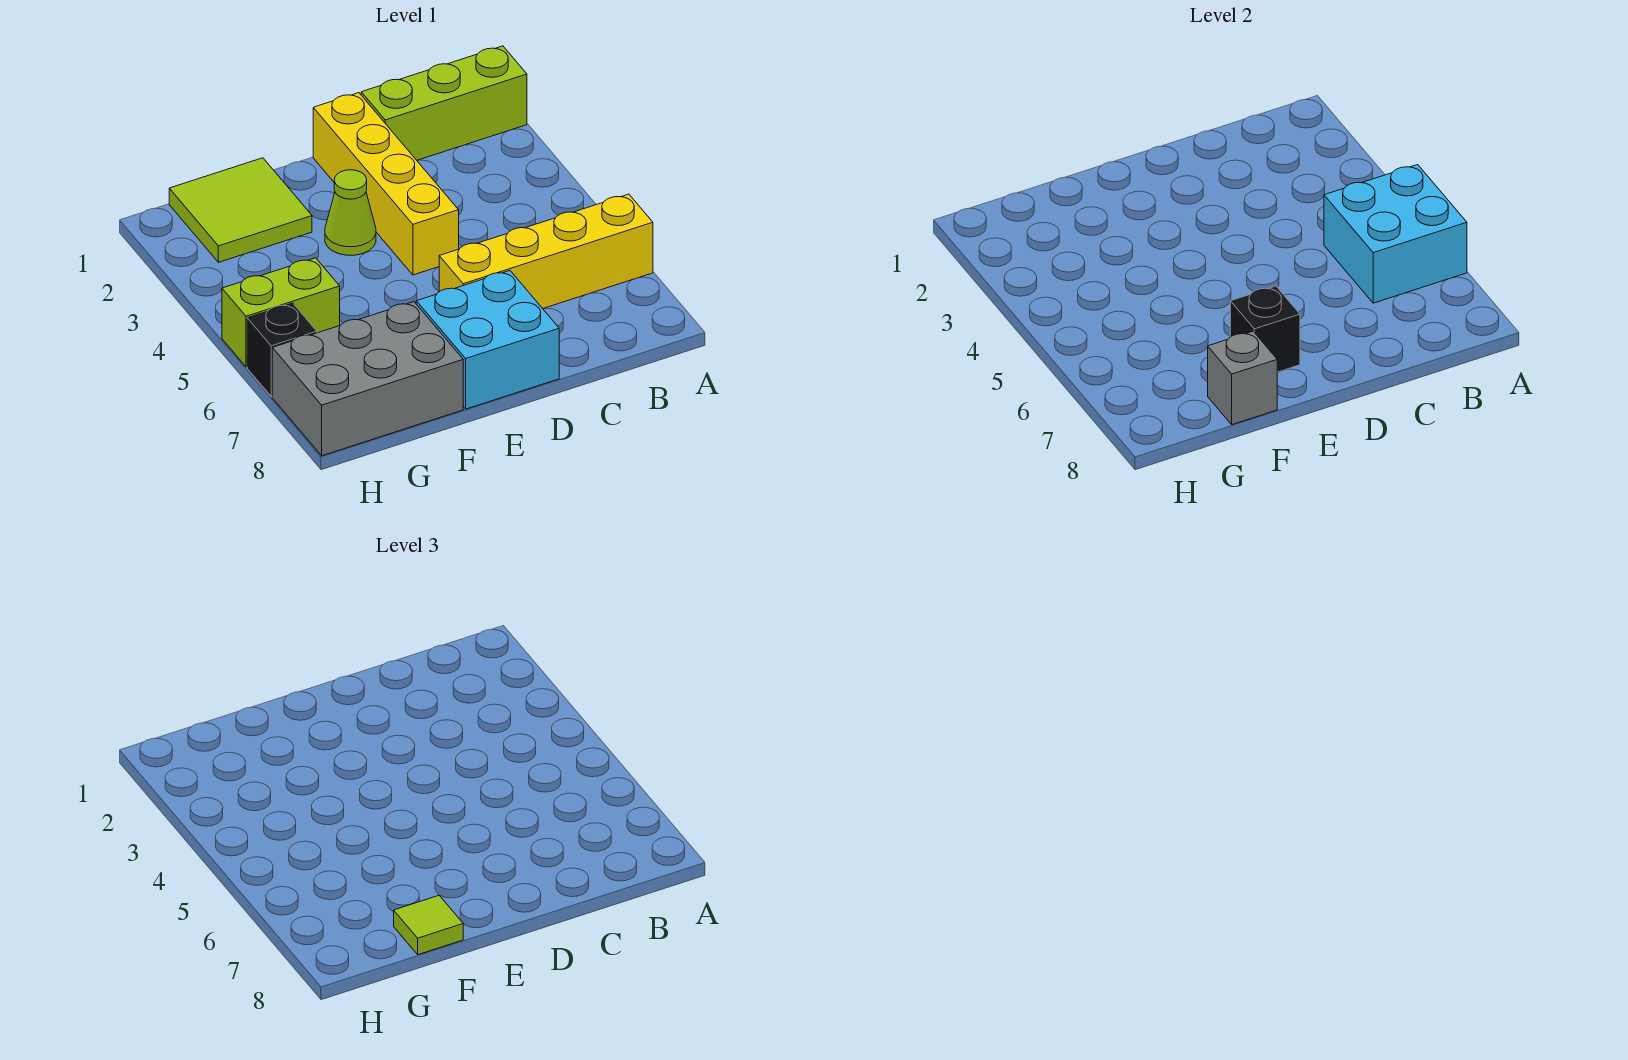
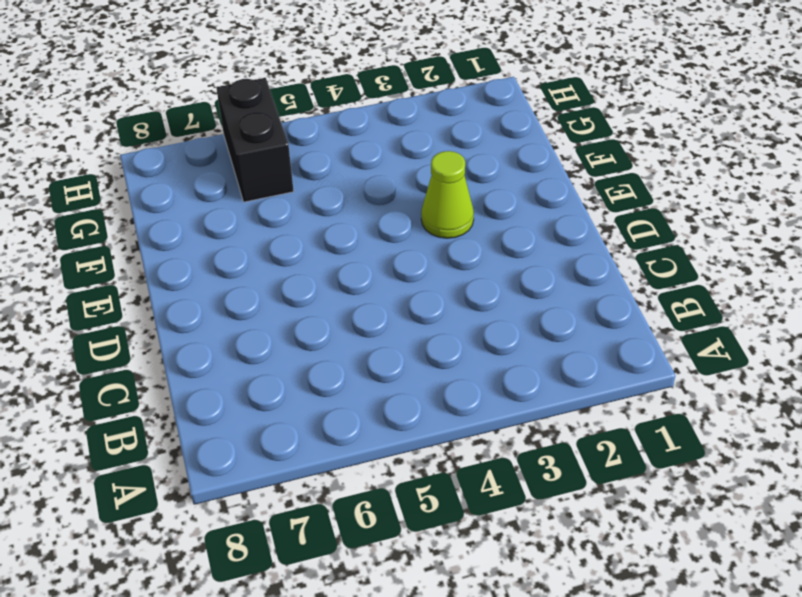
black brick G6:H6 level 1 -> black brick H6 level 1
none -> lime brick A1:C1 level 1
none -> yellow brick A6:D6 level 1
none -> yellow brick D1:D4 level 1

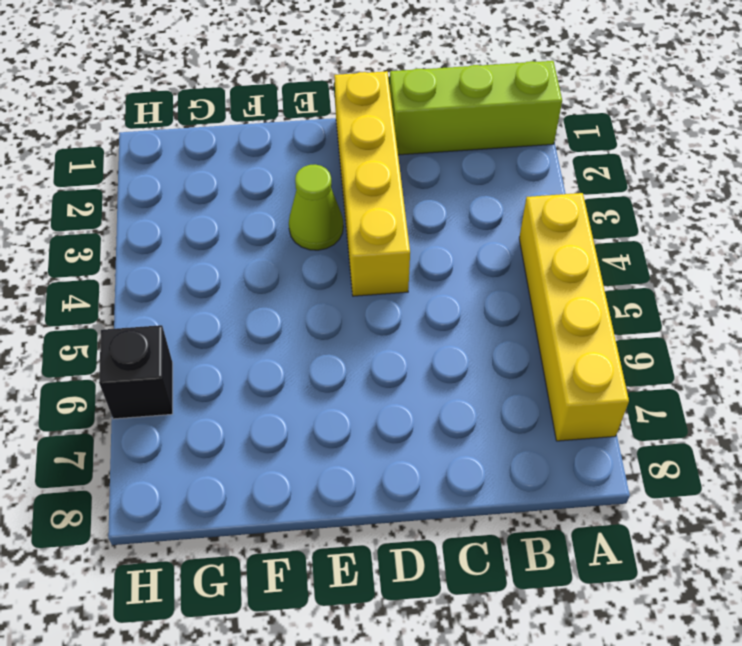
yellow brick A4:A7 level 1 -> yellow brick A6:D6 level 1
none -> cyan brick D7:E8 level 1
none -> lime tile F1:G2 level 1
none -> grey brick F7:H8 level 1

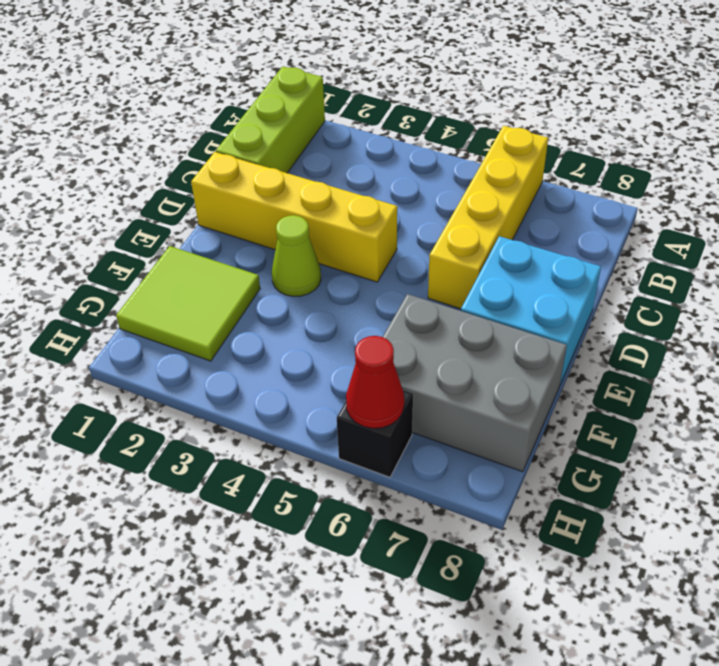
grey brick F6:G8 level 1 -> grey brick F7:H8 level 1
red cone H6 level 2 -> none
none -> lime brick G5:H5 level 1
none -> cyan brick A5:B6 level 2
none -> black brick E7 level 2

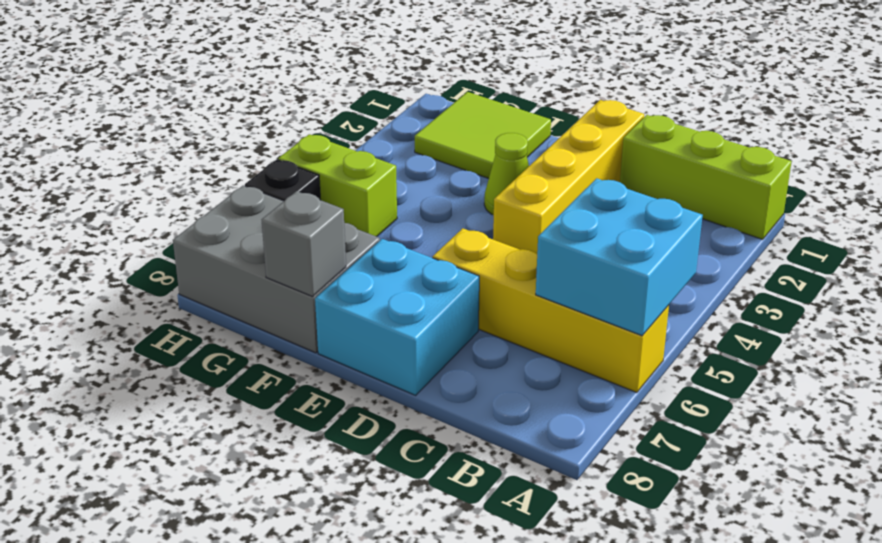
none -> black brick E7 level 2
none -> lime tile F8 level 3

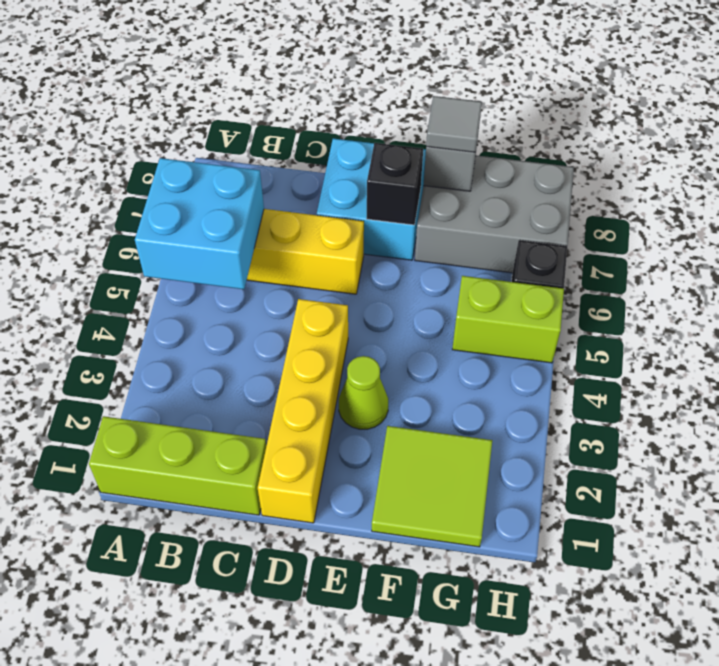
grey tile F8 level 3 -> lime tile F8 level 3

